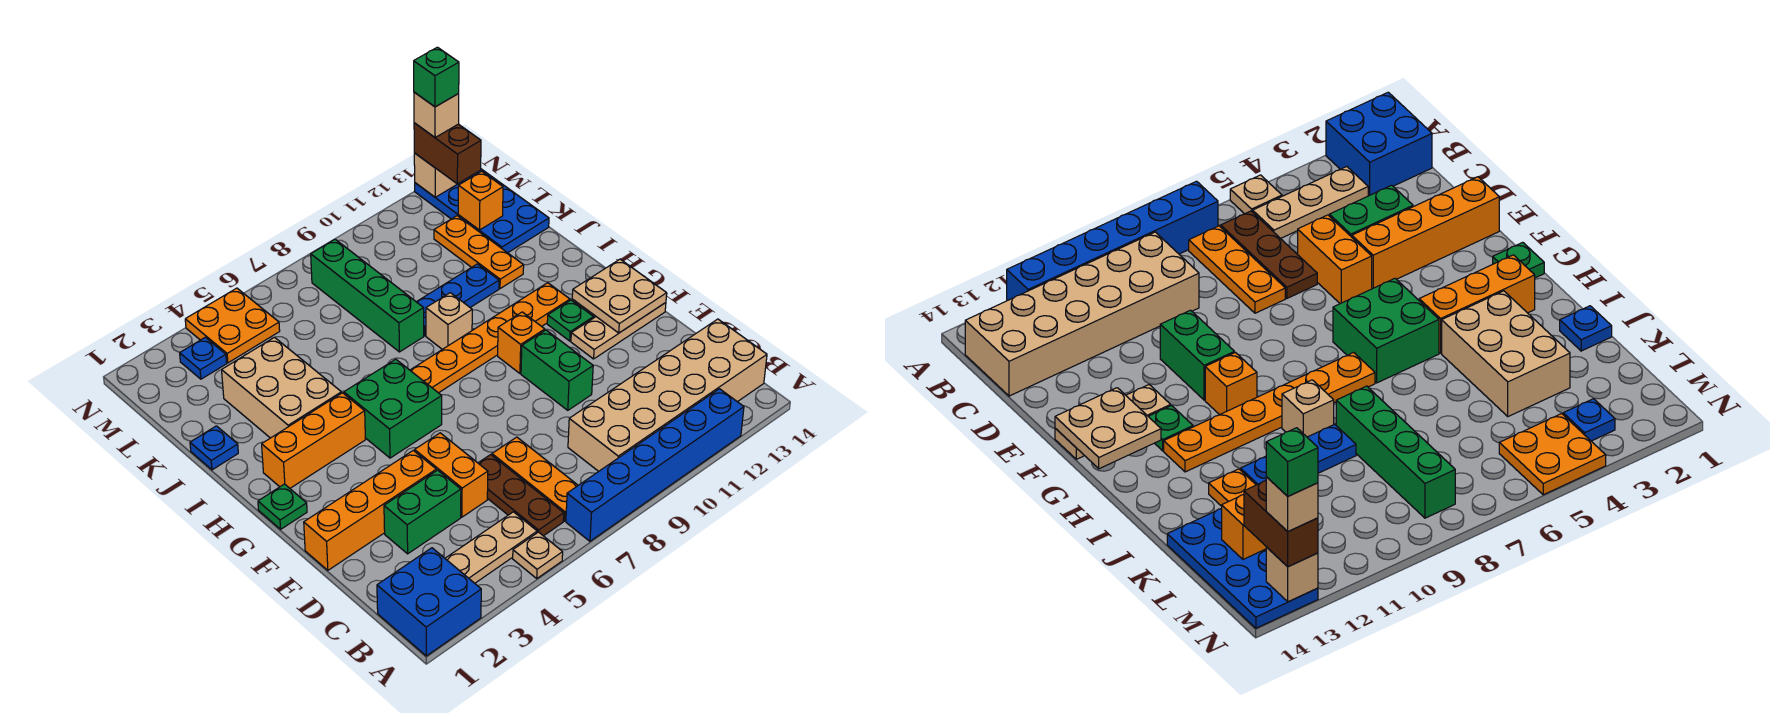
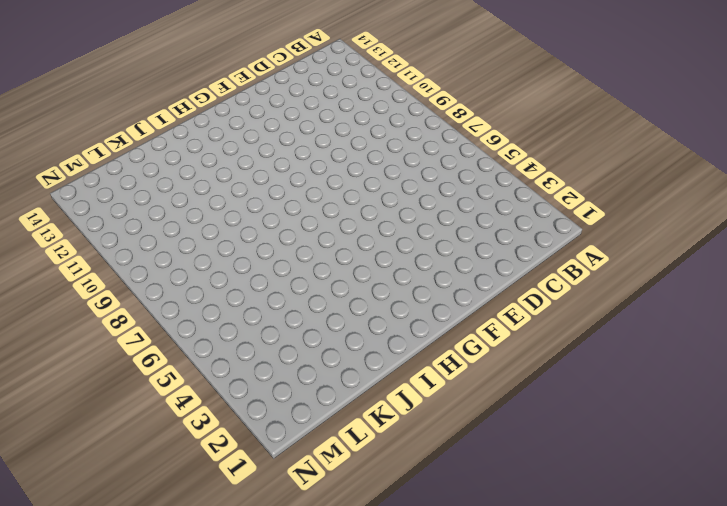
none -> blue brick A1:B2 level 1
none -> tan plate A5 level 1
none -> blue brick A7:A12 level 1
none -> tan plate B3:B5 level 1

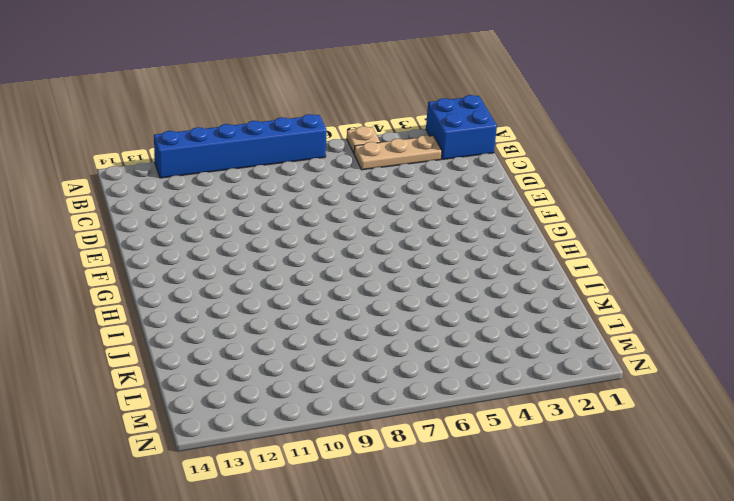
none -> brown plate B6:D6 level 1
none -> orange plate B7:D7 level 1
none -> tan brick B9:C14 level 1
none -> green brick D3:D4 level 1

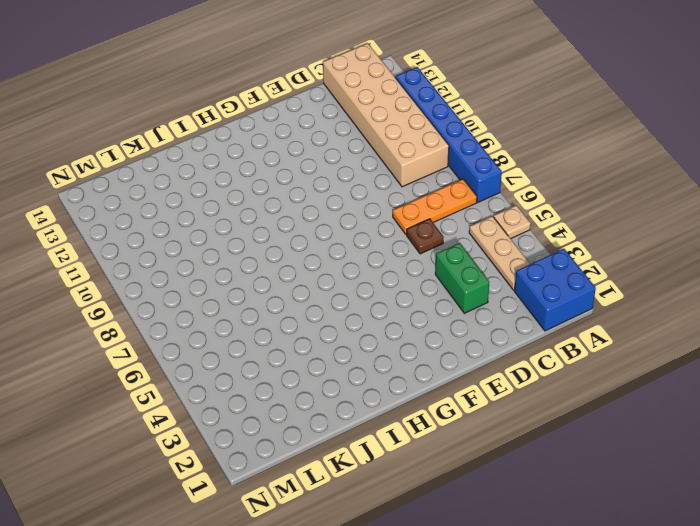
brown plate D6 level 1 -> brown plate B6:D6 level 1
none -> orange brick D5:E5 level 1
none -> orange brick E1:E4 level 1
none -> green brick E10:F10 level 1
none -> tan plate F12:F14 level 1

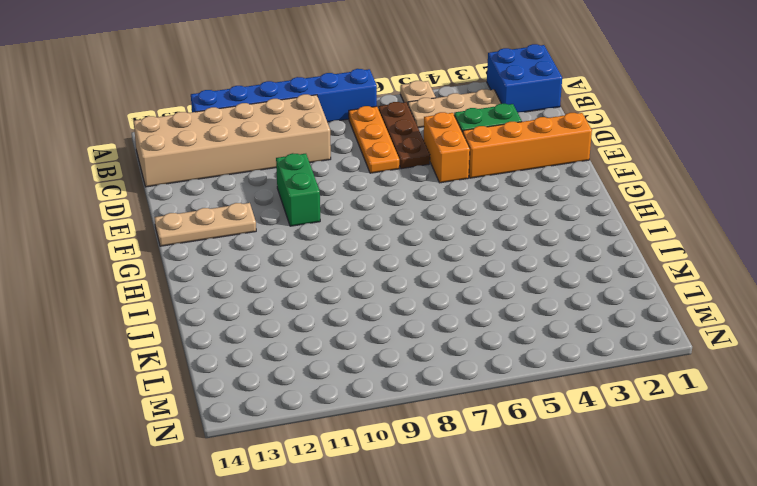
none -> green plate G1 level 1
none -> green brick G5:H6 level 1
none -> orange brick G10 level 1
none -> green plate G12 level 1

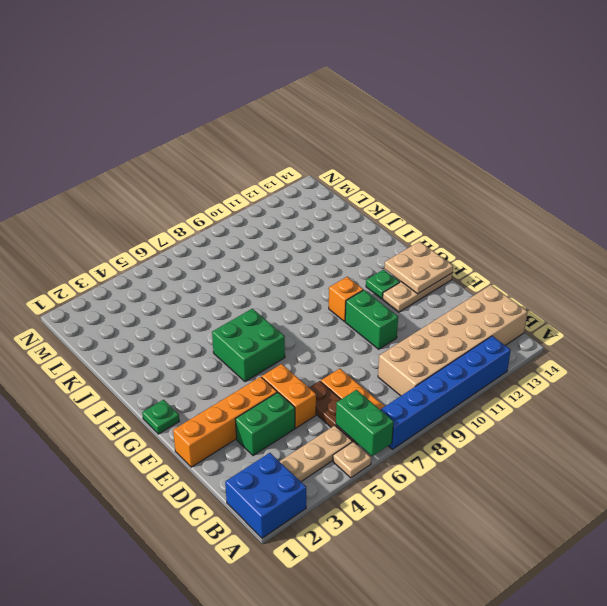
green brick A6:B6 level 2 -> none
none -> orange brick H2:H4 level 1
none -> orange plate H7:H12 level 1
none -> tan brick I3:K4 level 1
none -> tan brick I9 level 1

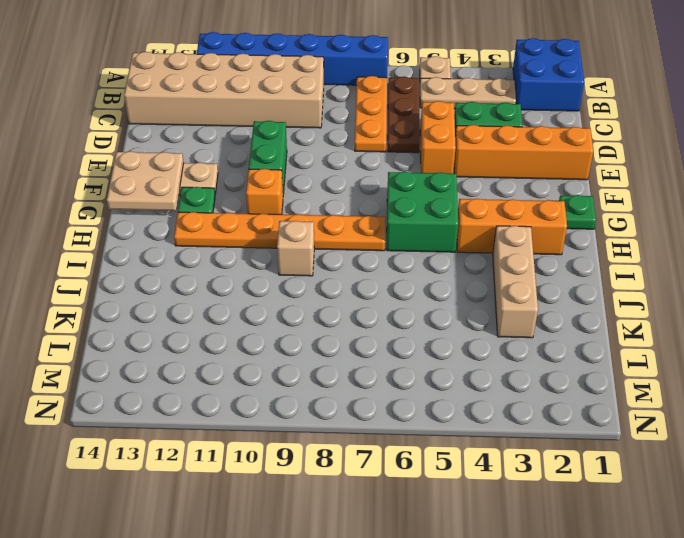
tan brick I3:K3 level 1 -> tan brick I3:K4 level 1
none -> blue plate J1 level 1
none -> green brick J8:M8 level 1
none -> blue plate J9:J11 level 1
none -> orange plate J12:L12 level 1

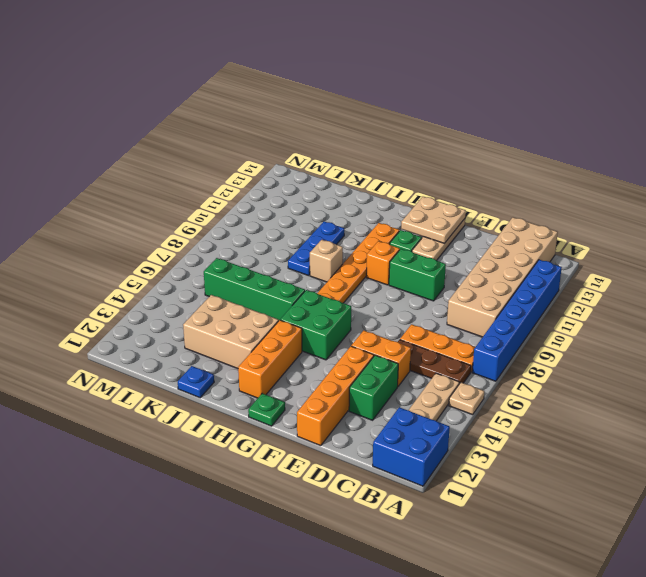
green brick I6:L6 level 1 -> green brick J8:M8 level 1
none -> orange plate J12:L12 level 1
none -> blue plate K13:N14 level 1
none -> blue plate M3 level 1
none -> orange plate M4:N5 level 1

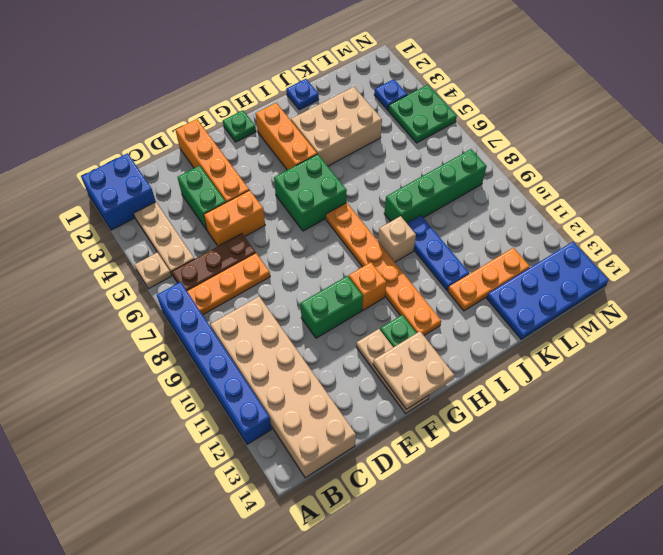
green plate M4:N5 level 1 -> orange plate M4:N5 level 1
none -> orange brick L13 level 2
none -> tan brick N13 level 2
none -> brown brick M13:N13 level 3
none -> tan brick N13 level 4

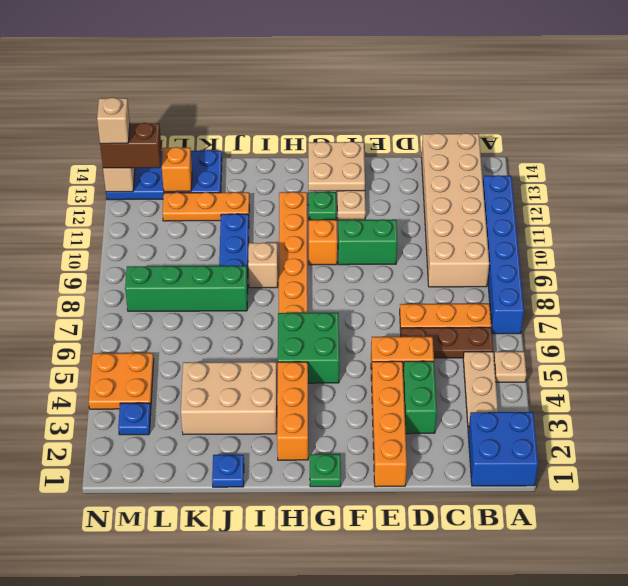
none -> green brick N13 level 5

